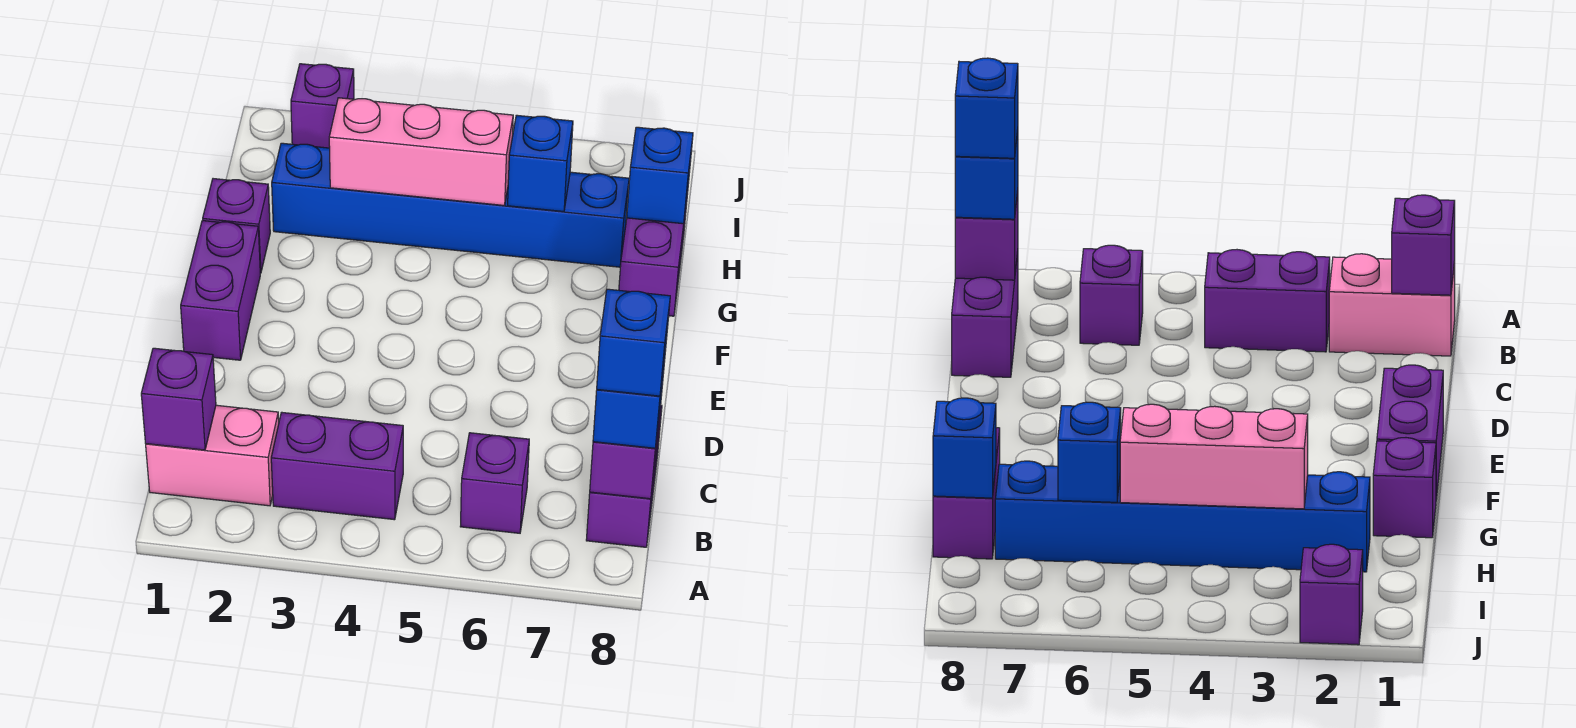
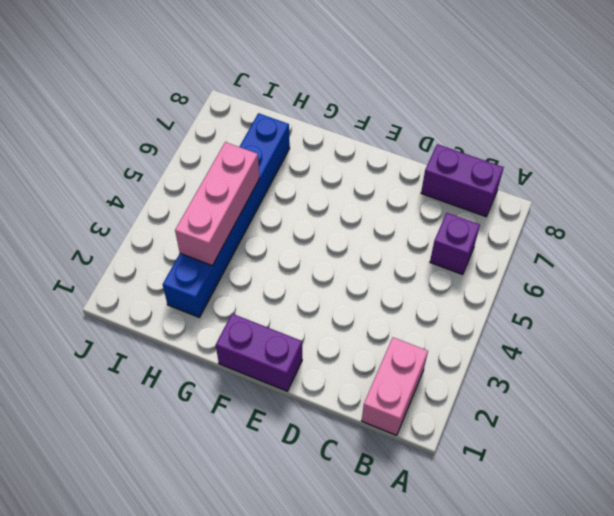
none -> purple brick B3:B4 level 1
none -> purple brick G1 level 1
none -> purple brick G8:H8 level 1

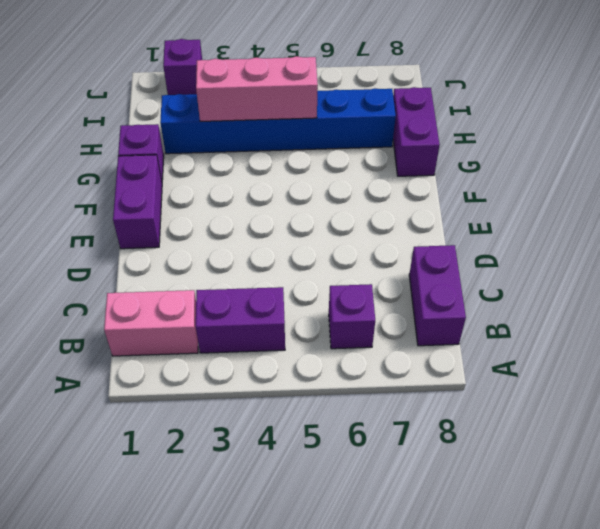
none -> purple brick B1 level 2
none -> purple brick B8 level 2
none -> blue brick H6 level 2

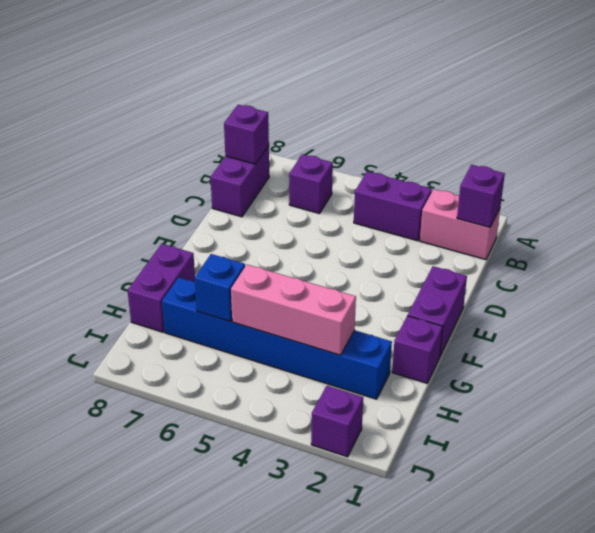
none -> blue brick H8 level 2
none -> blue brick B8 level 3
none -> blue brick B8 level 4

